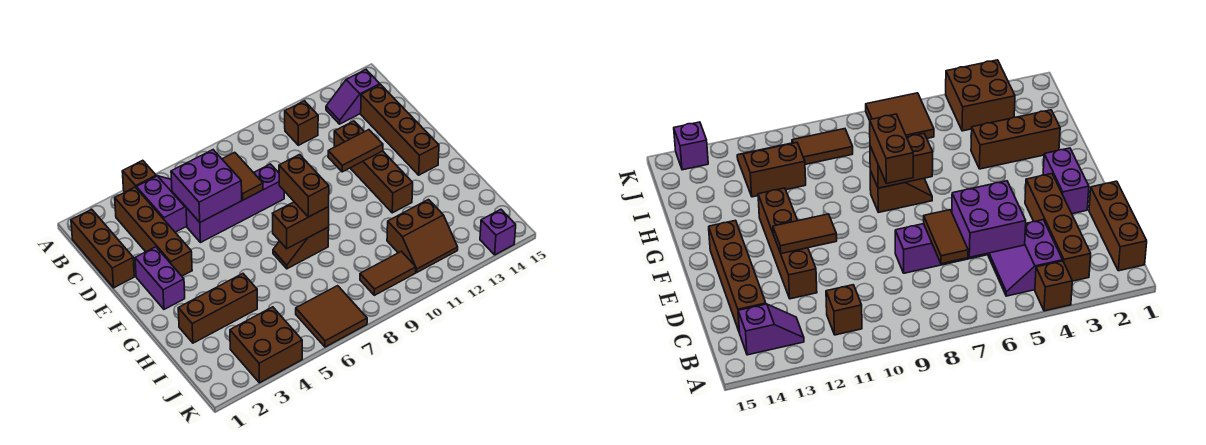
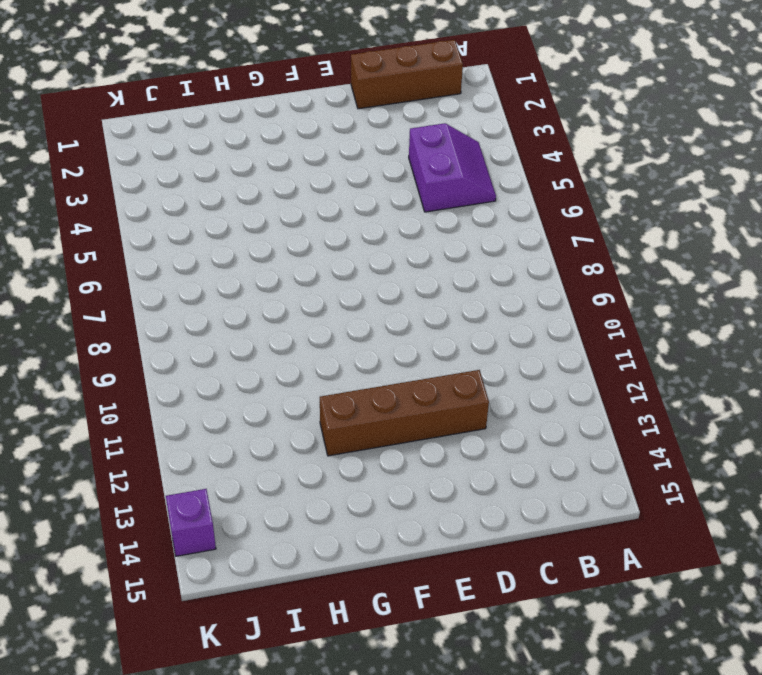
purple slope B4:C5 level 1 top C -> purple slope B4:C5 level 1 top 4
none -> brown brick A4 level 1
none -> brown brick B3:E3 level 1
none -> brown brick B11 level 1

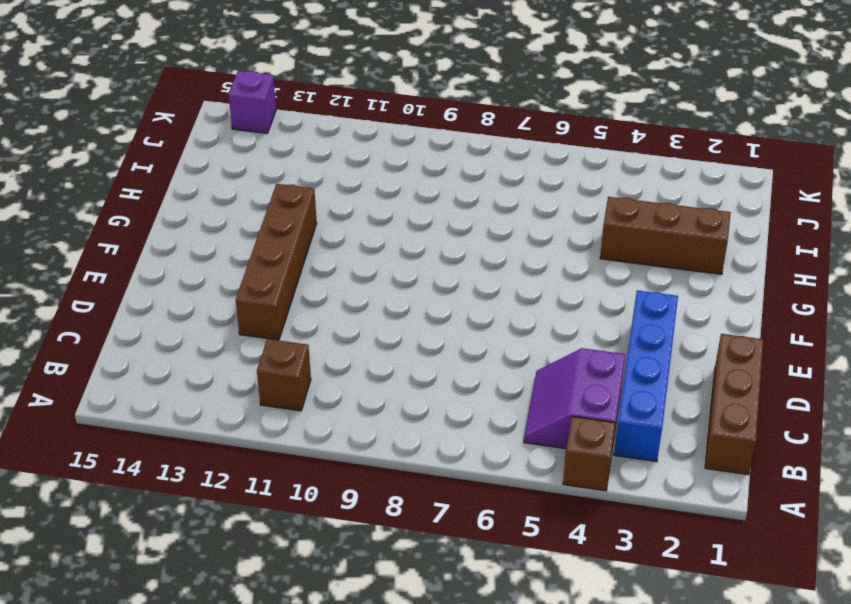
blue brick B3:E3 level 1 -> brown brick B3:E3 level 1
none -> purple slope B13:B14 level 1 top 14
none -> brown brick C14:F14 level 1
none -> purple brick D5:D8 level 1

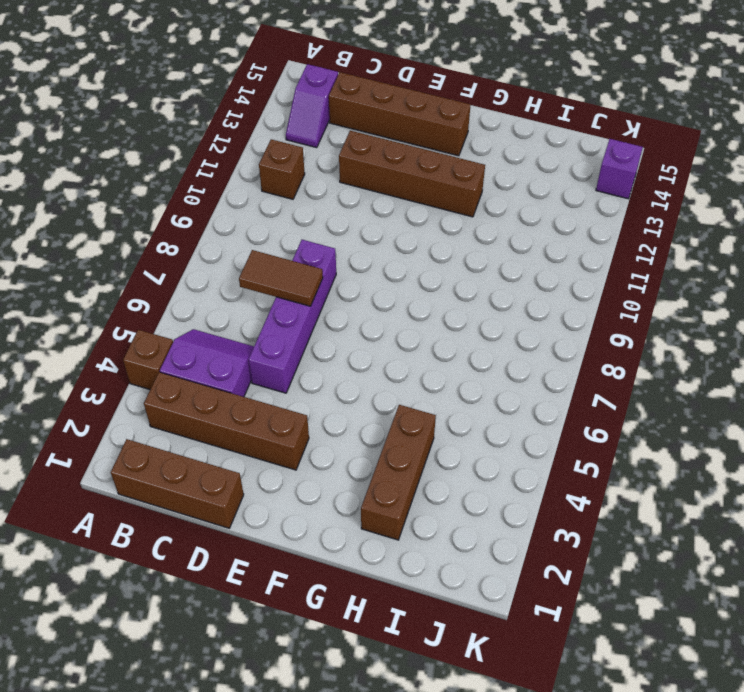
none -> purple brick E2:F2 level 1
none -> brown slope G7:G8 level 1 top 8
none -> brown slope I11:J12 level 1 top I

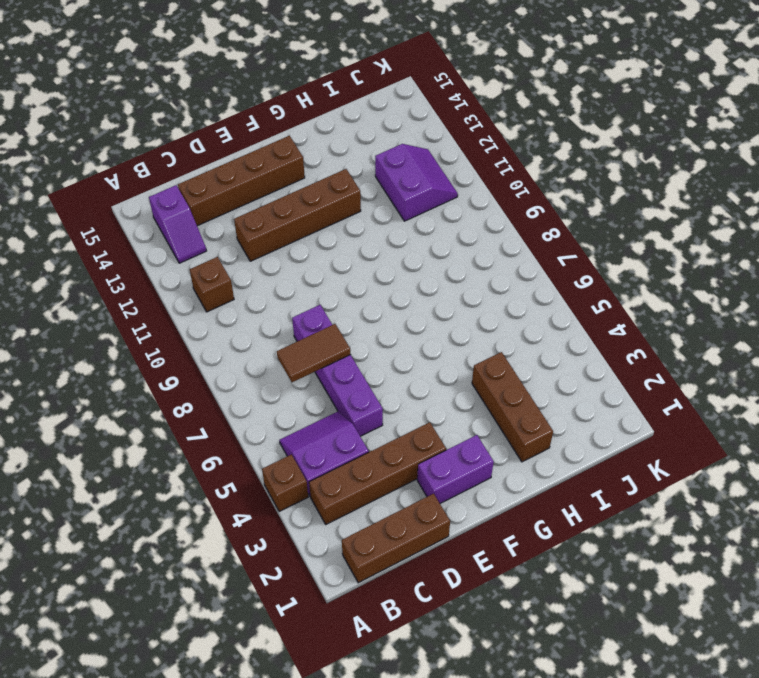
purple slope I11:J12 level 1 top I -> brown slope I11:J12 level 1 top I
none -> brown slope G7:G8 level 1 top 8
none -> brown brick J3:K4 level 1
none -> brown tile J6:K7 level 1

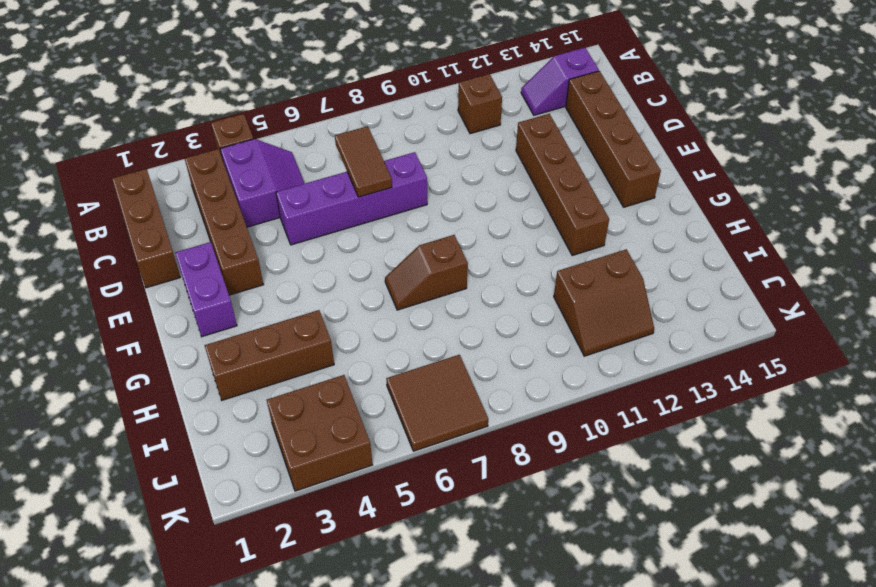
none -> brown tile J9:J10 level 1
none -> purple brick K14 level 1
none -> purple brick C5:D6 level 2

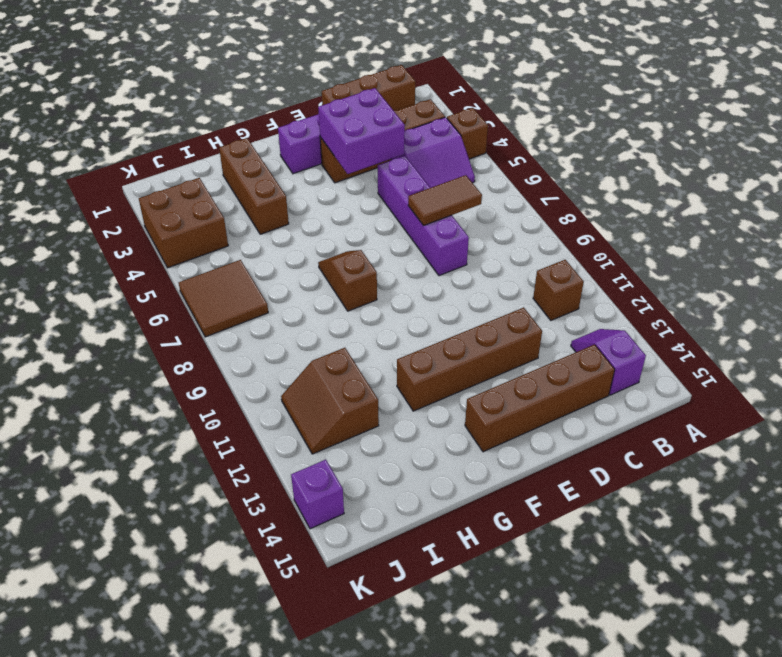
purple brick D3:E4 level 2 -> purple brick C5:D6 level 2
none -> brown tile J9:J10 level 1
none -> brown tile E11:E12 level 2
none -> brown brick G7:G8 level 2

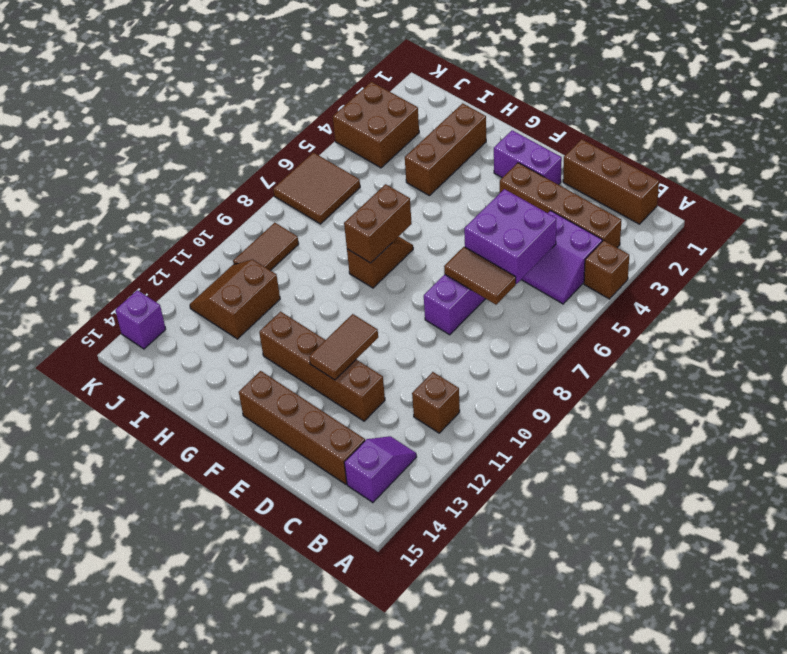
none -> brown brick F8:G8 level 3

